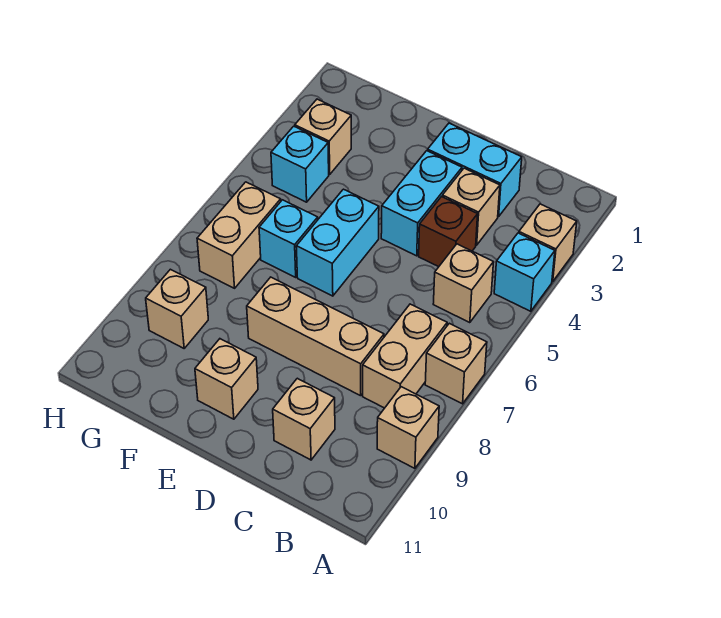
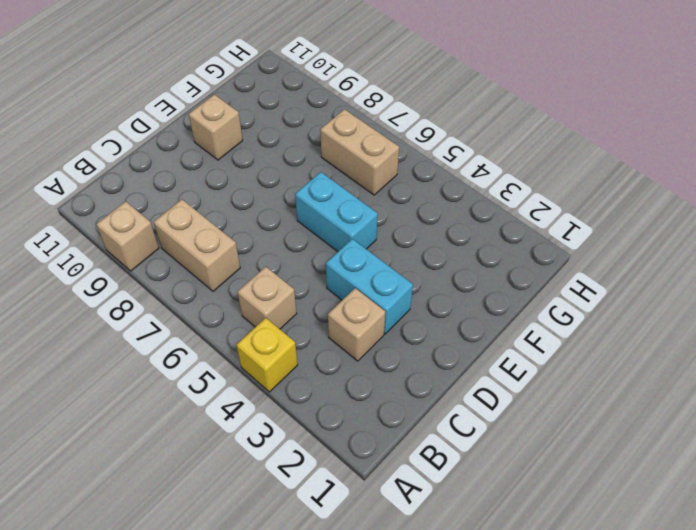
yellow brick A4 level 1 -> cyan brick A4 level 1
none -> tan brick A3 level 1
none -> tan brick A7 level 1
none -> cyan brick C2:D2 level 1

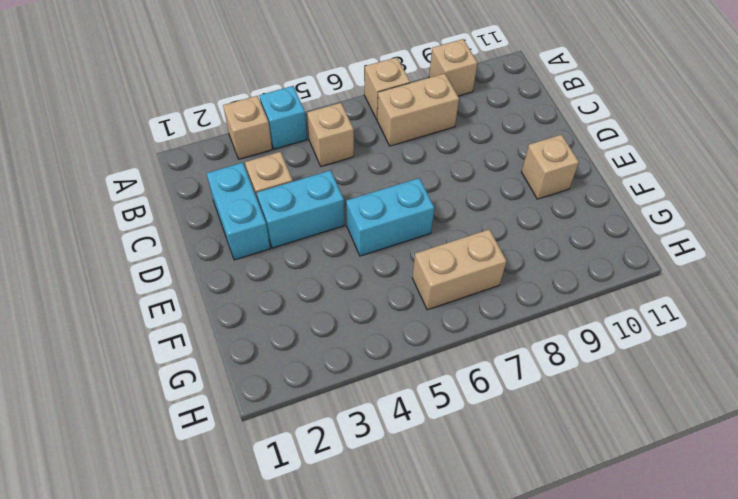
none -> brown brick C4 level 1
none -> tan brick C8:E8 level 1
none -> tan brick C10 level 1

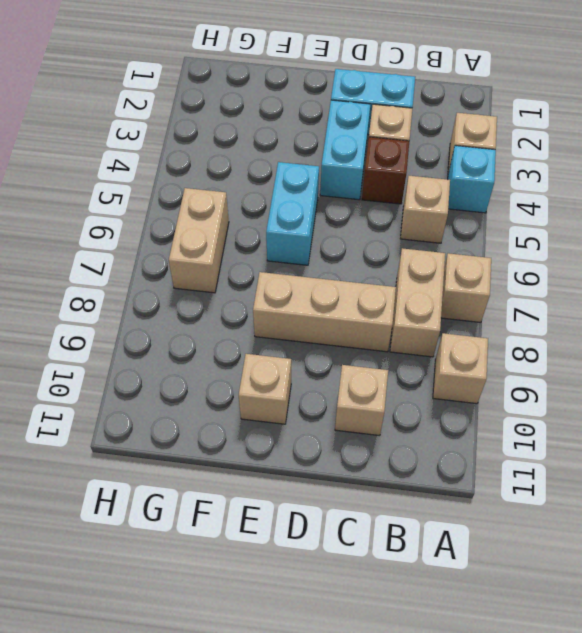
none -> cyan brick F6 level 1
none -> tan brick G3 level 1
none -> cyan brick G4 level 1

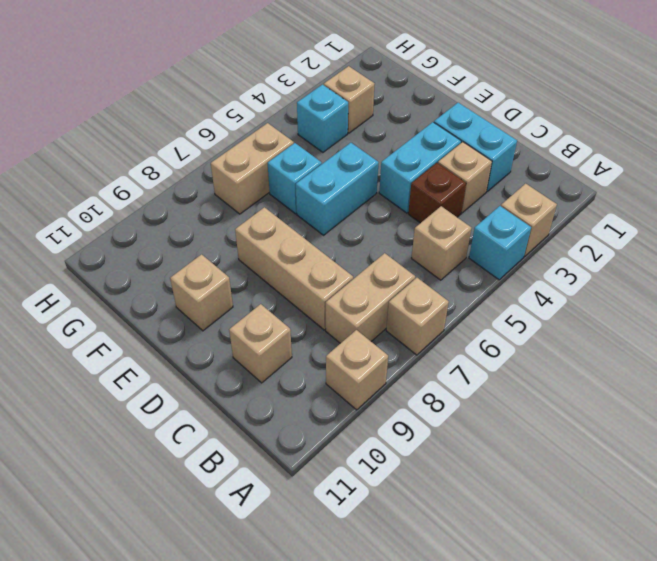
none -> tan brick G9 level 1

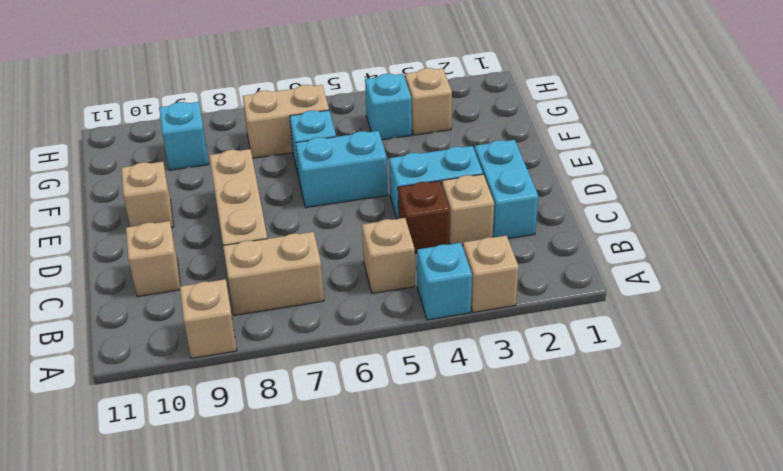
cyan brick G9 level 1 -> tan brick G9 level 1
none -> tan brick A7 level 1

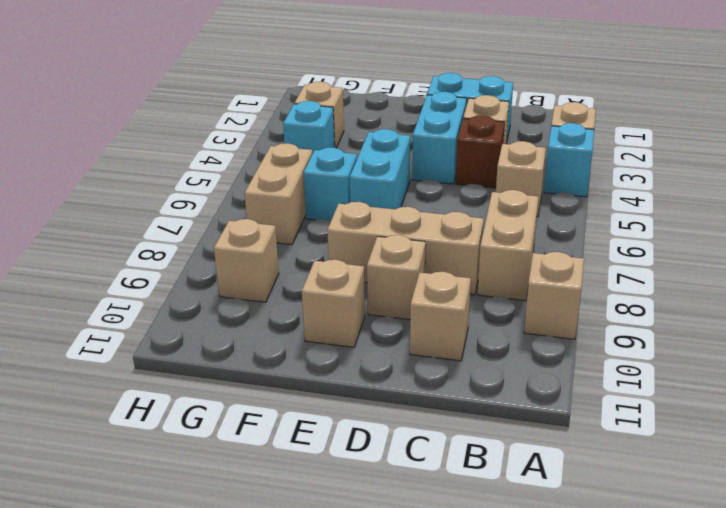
tan brick D9 level 1 -> tan brick A7 level 1

